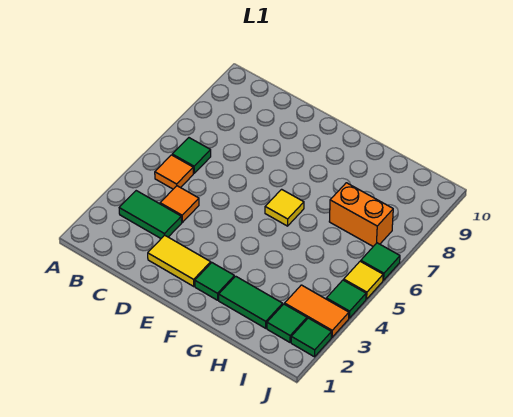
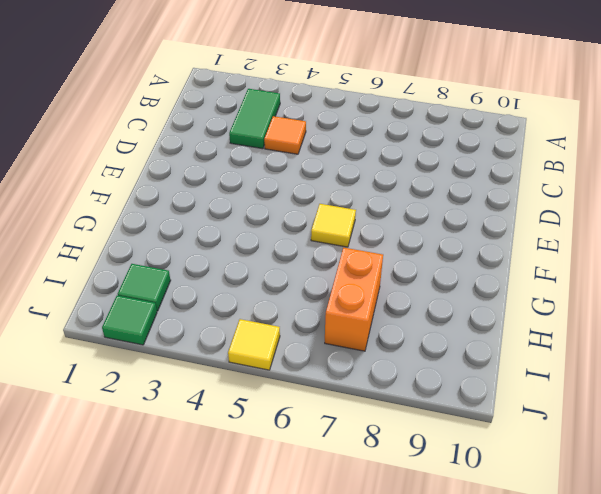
none -> orange tile B5 level 1
none -> green tile B6 level 1
none -> yellow tile D2:E2 level 1

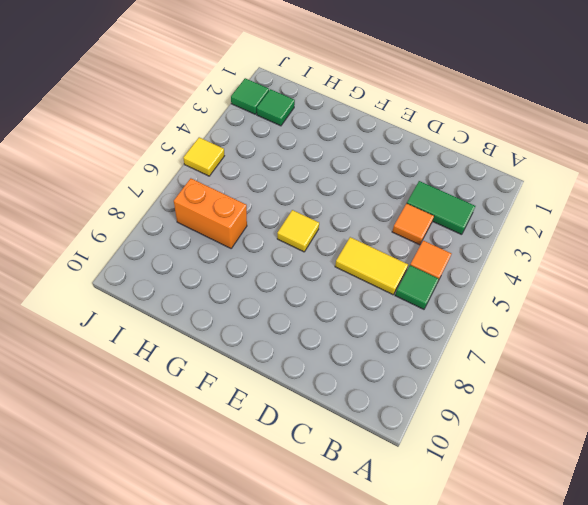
yellow tile C6:D6 level 1 -> yellow tile D2:E2 level 1
none -> green tile F2 level 1
none -> green tile G2:H2 level 1
none -> orange tile I3:J3 level 1

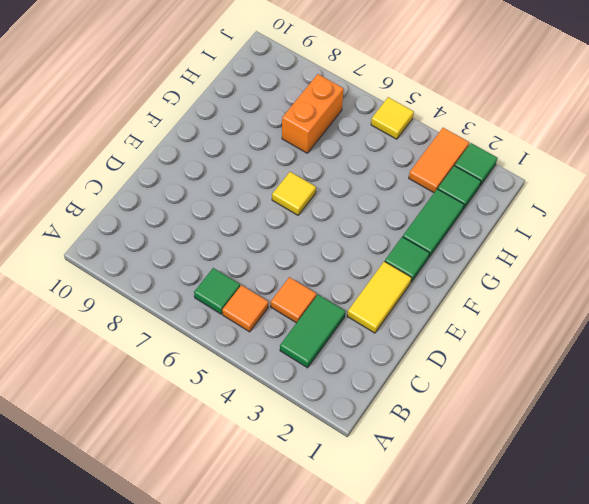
none -> green tile J4 level 1
none -> green tile J6 level 1

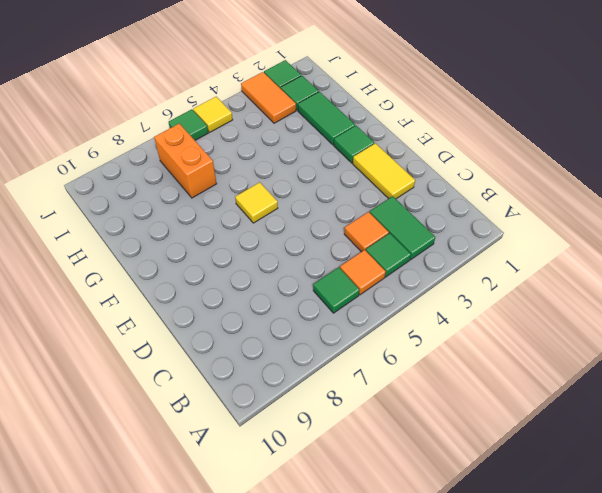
green tile B4 level 1 -> green tile J4 level 1

